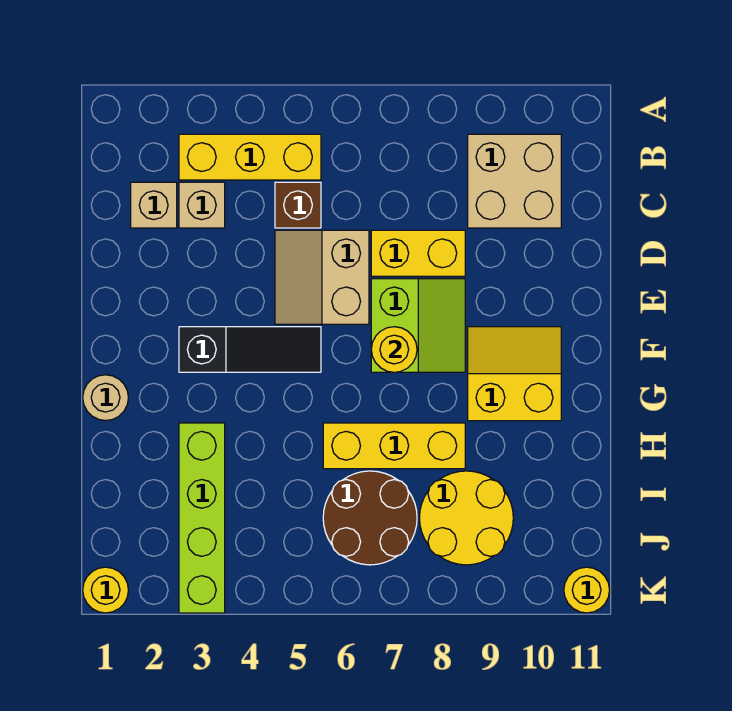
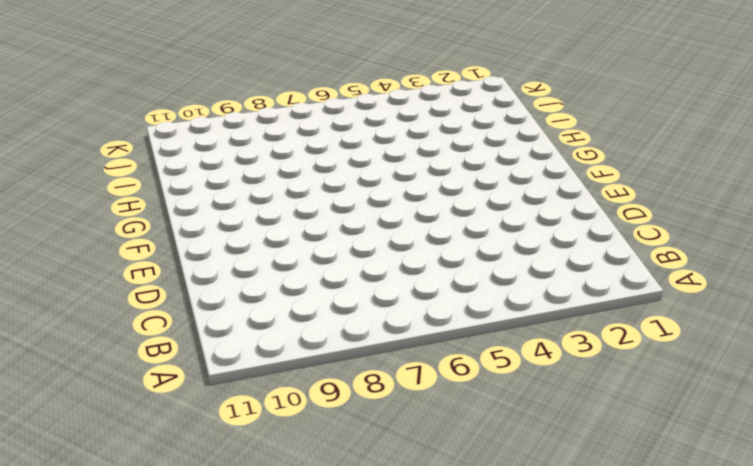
none -> yellow brick B3:B5 level 1
none -> tan brick B9:C10 level 1
none -> tan brick C2 level 1

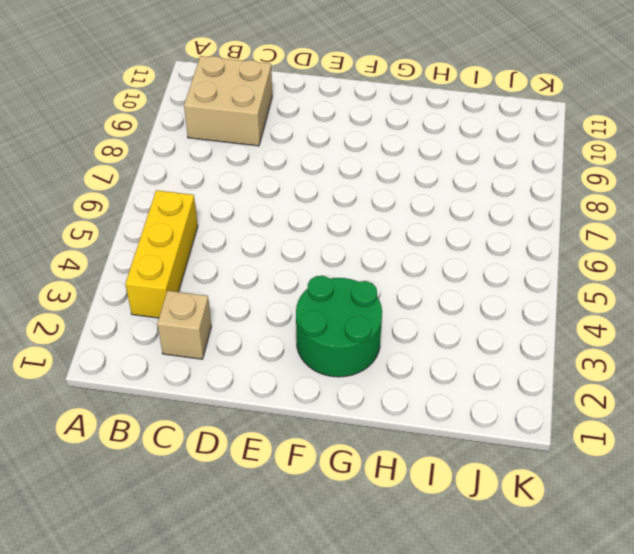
green round brick F2:G3 level 1 -> black slope F3:F5 level 1 top 3
none -> tan brick C3 level 1
none -> brown brick C5 level 1
none -> tan slope D5:E6 level 1 top 6

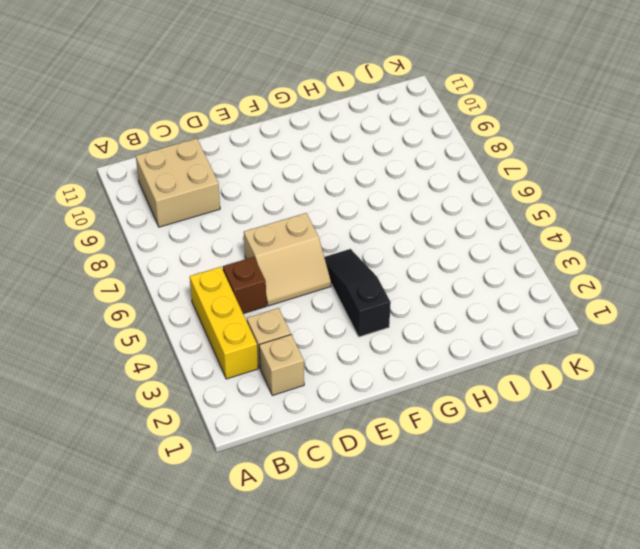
none -> yellow brick D7:D8 level 1
none -> lime slope E7:F8 level 1 top 7
none -> yellow slope F9:G10 level 1 top G

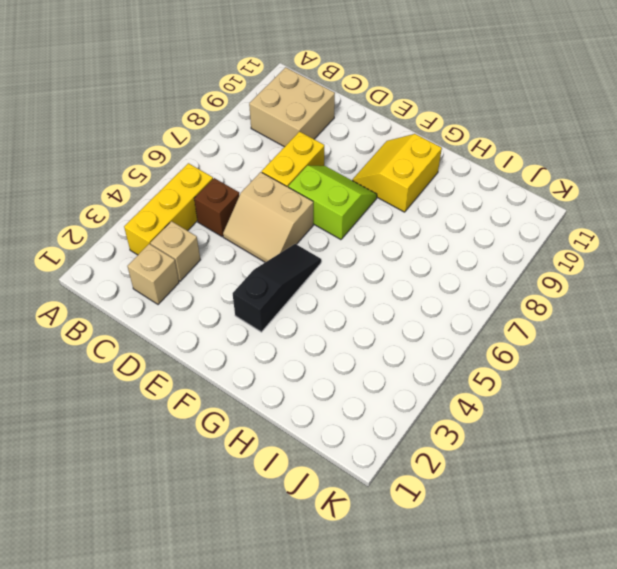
none -> tan round brick G1 level 1
none -> lime brick H3:K3 level 1
none -> yellow brick H6:H8 level 1

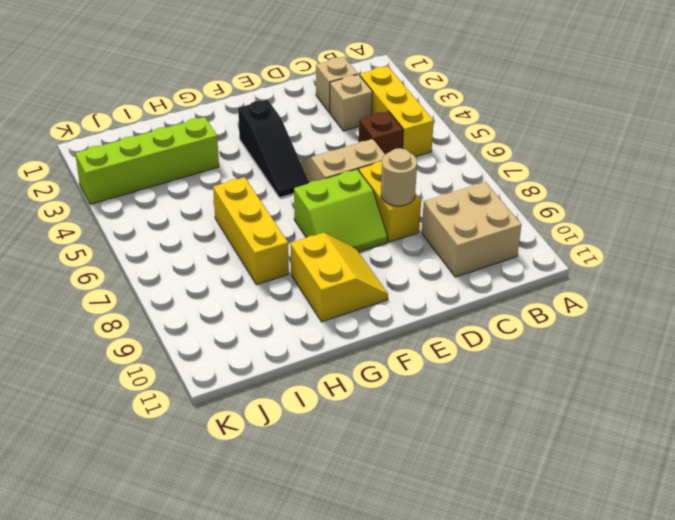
tan round brick D8 level 2 -> tan round brick G1 level 1
none -> brown round brick I6:J7 level 1
none -> yellow round brick I8:J9 level 1
none -> yellow round brick K1 level 1

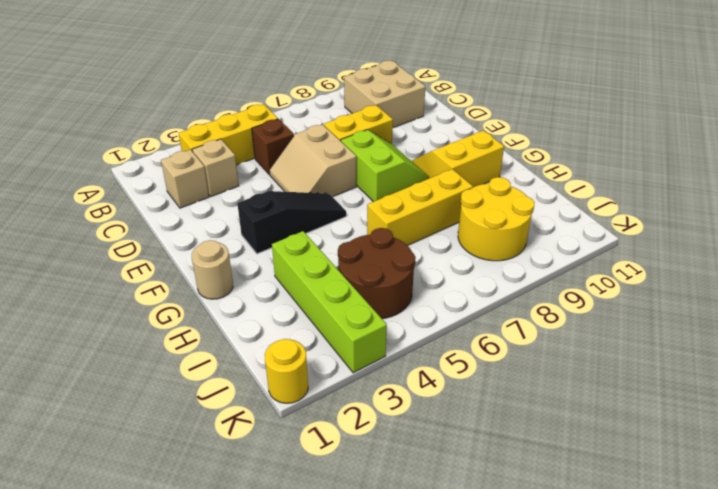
brown round brick I4:J5 level 1 -> brown round brick I6:J7 level 1
none -> yellow round brick K11 level 1
none -> yellow round brick F7 level 2

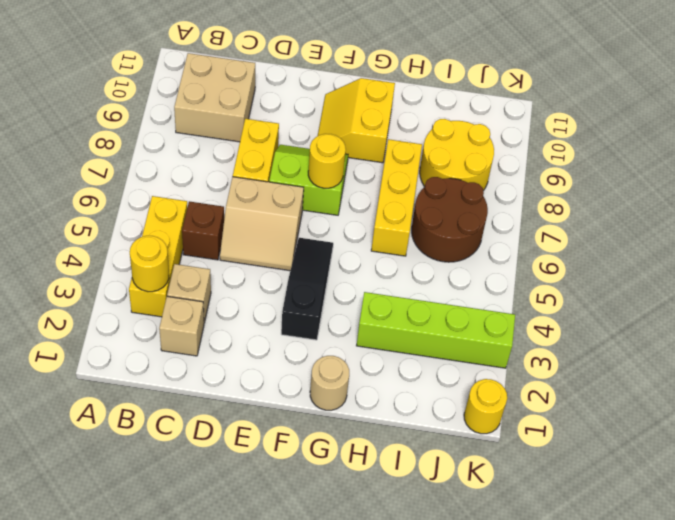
yellow round brick B3 level 2 -> yellow round brick K11 level 1

